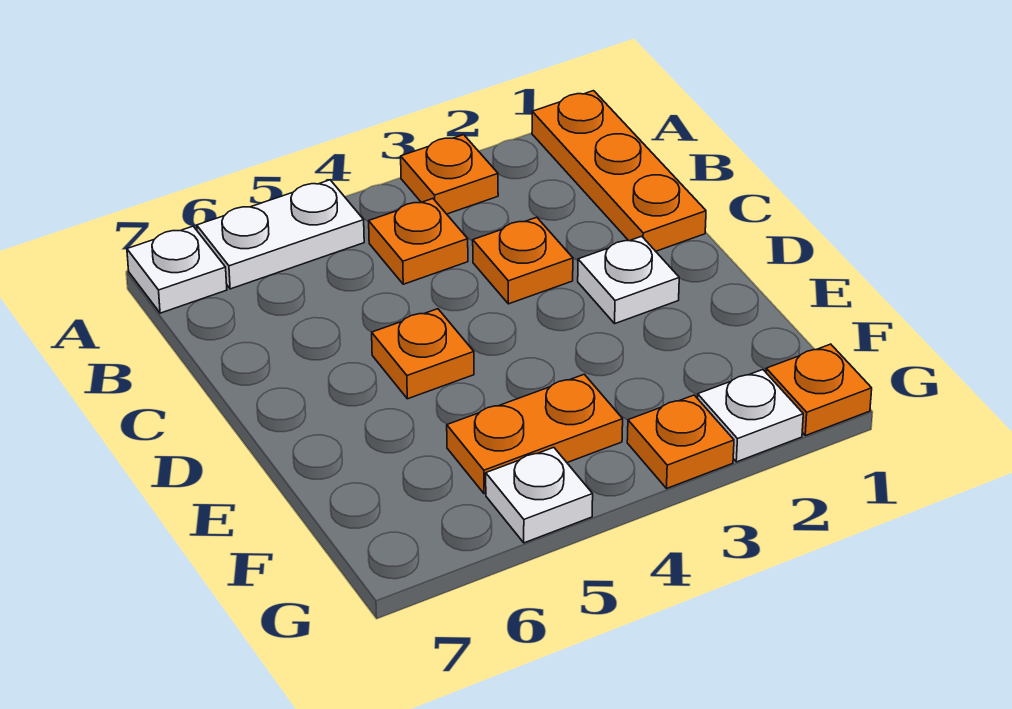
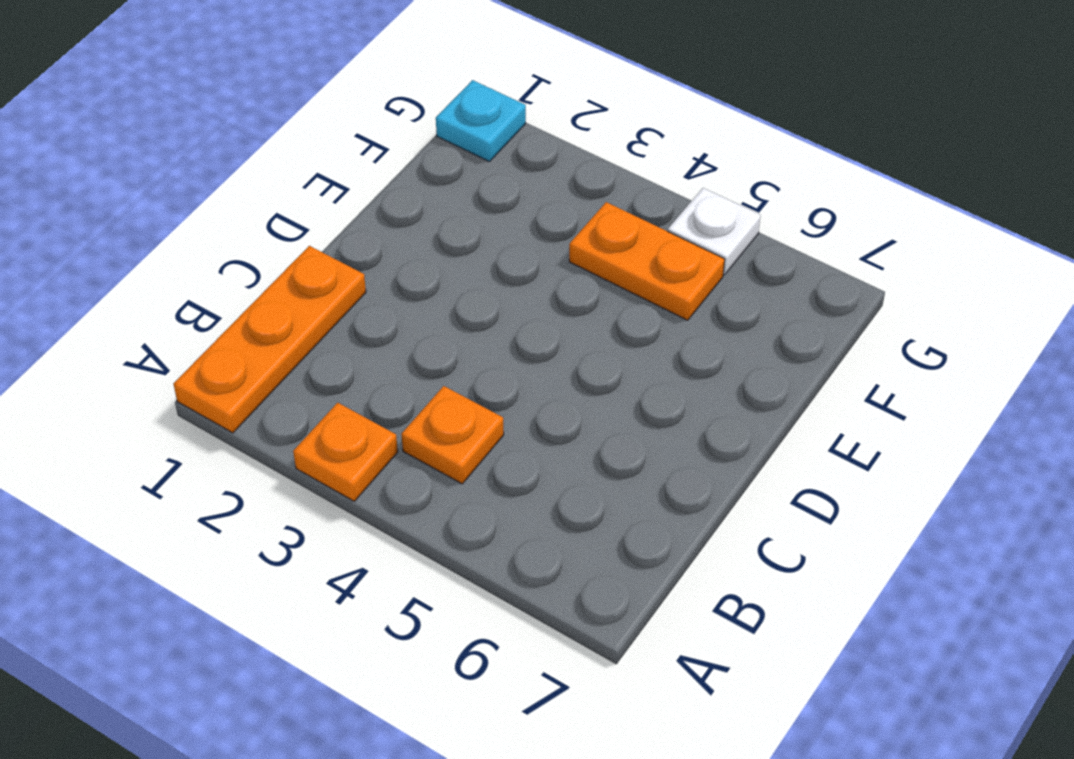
cyan plate G1 level 1 -> orange plate G1 level 1
none -> white plate A5:A6 level 1
none -> white plate A7 level 1
none -> orange plate C3 level 1

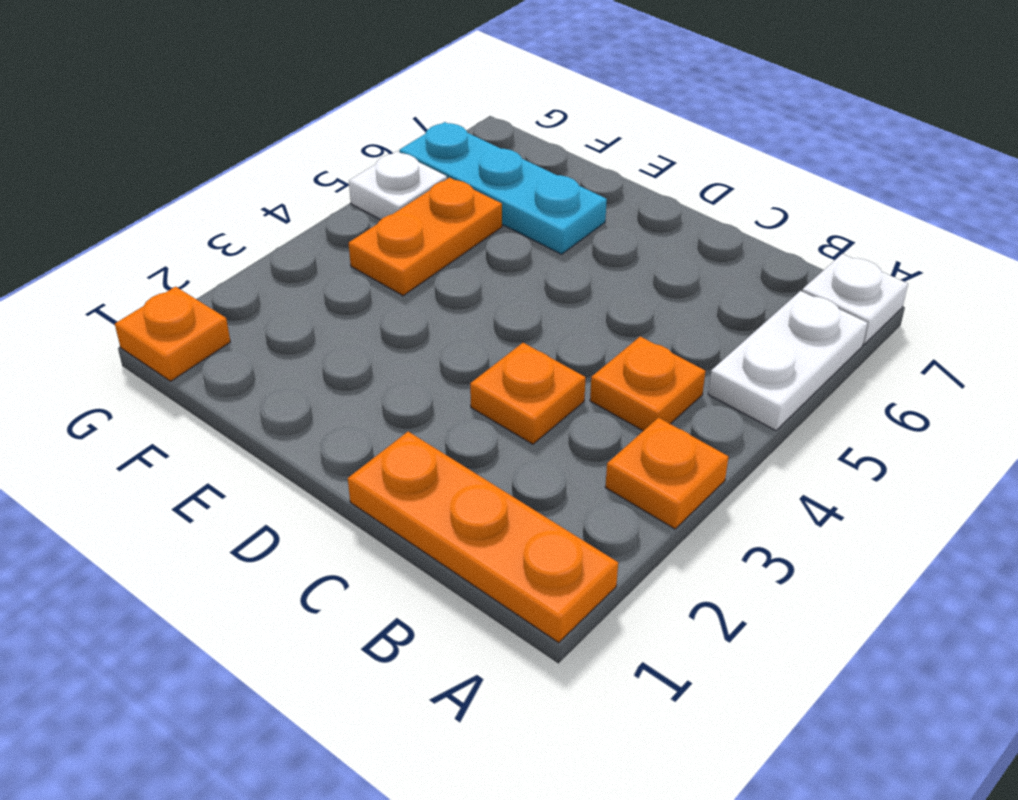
cyan plate E6:G6 level 1 -> none
none -> white plate D2 level 1
none -> orange plate D5 level 1
none -> white plate G2 level 1

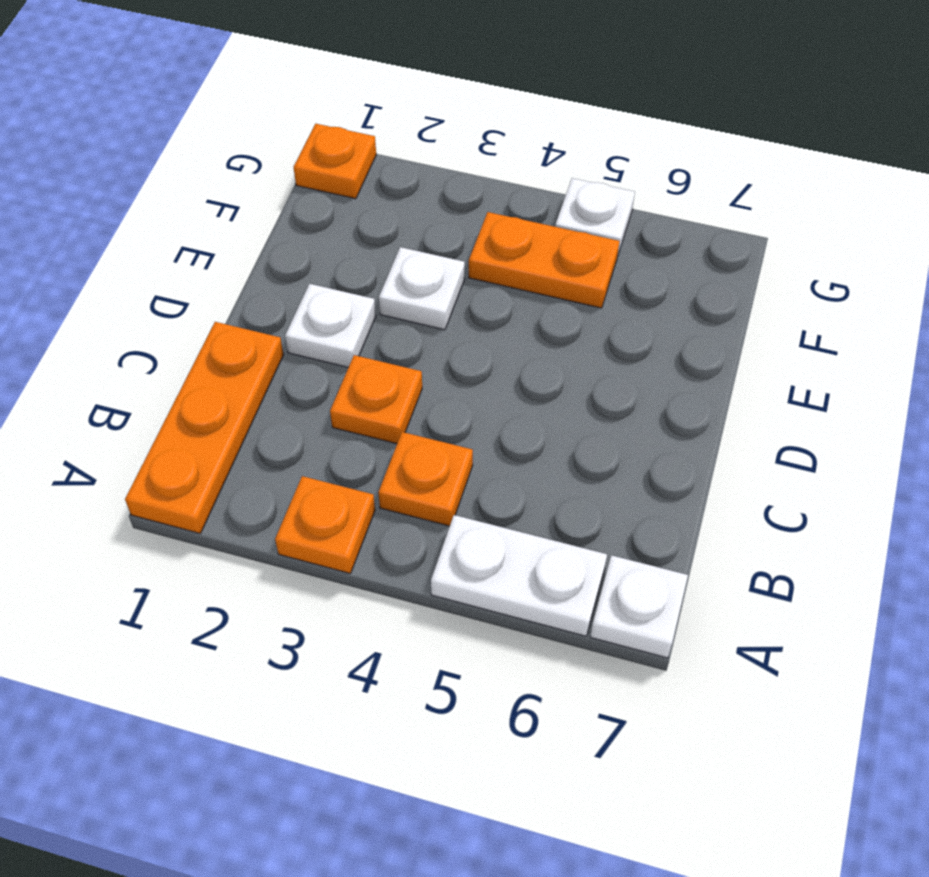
white plate E3 level 1 -> white plate G2 level 1
none -> orange plate D5 level 1
none -> orange plate G3 level 1

